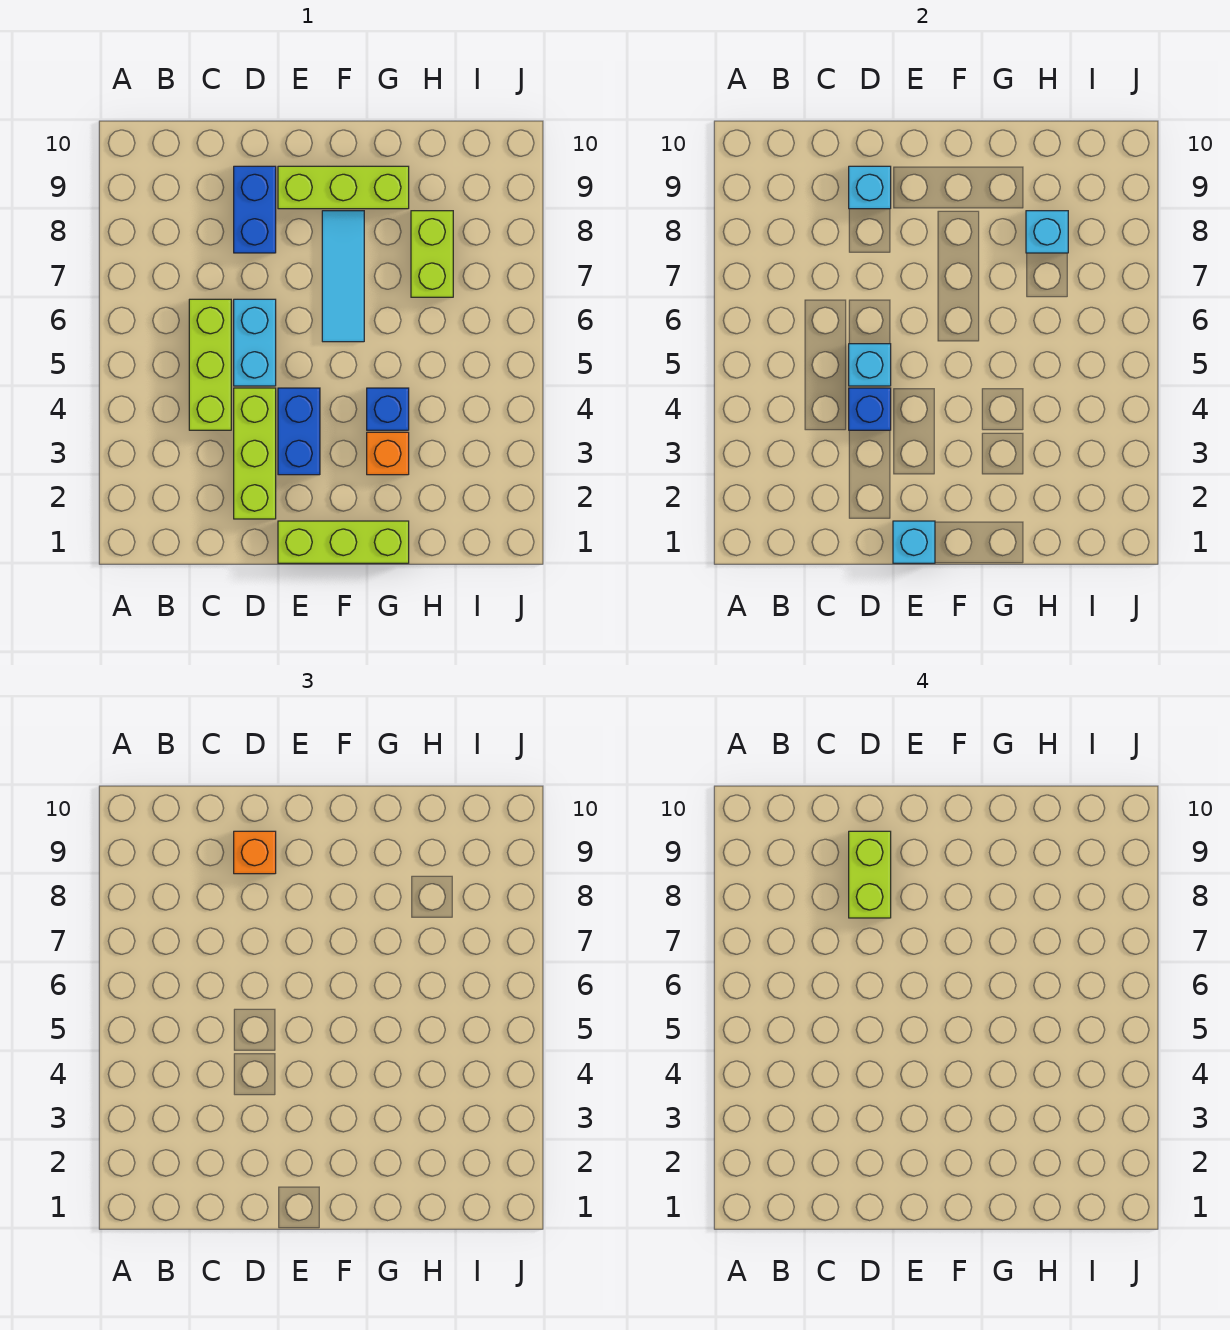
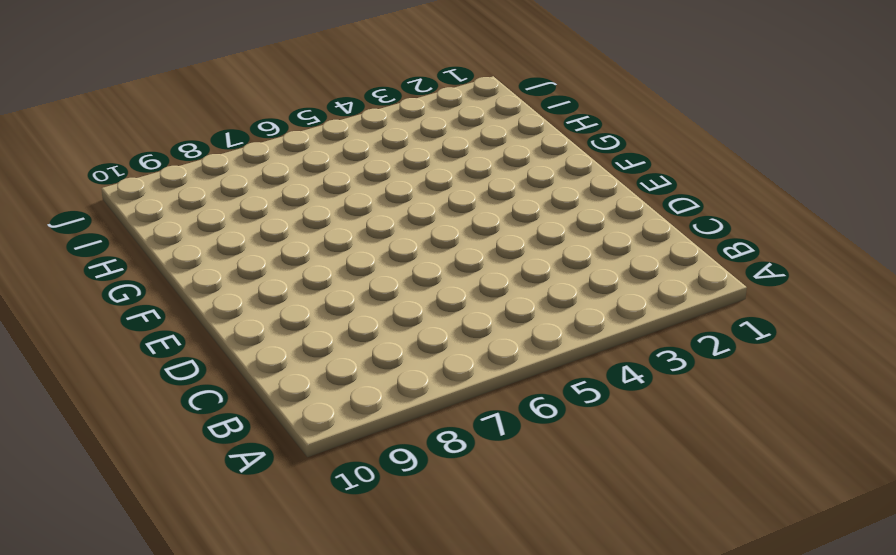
none -> lime brick C4:C6 level 1
none -> lime brick D2:D4 level 1
none -> cyan brick D5:D6 level 1

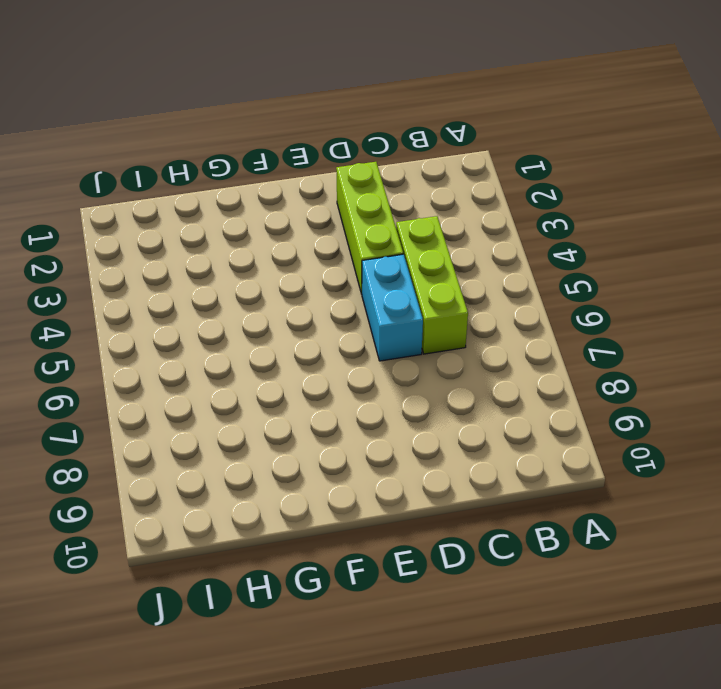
none -> blue brick D8:D9 level 1
none -> lime brick E1:G1 level 1
none -> blue brick E3:E4 level 1

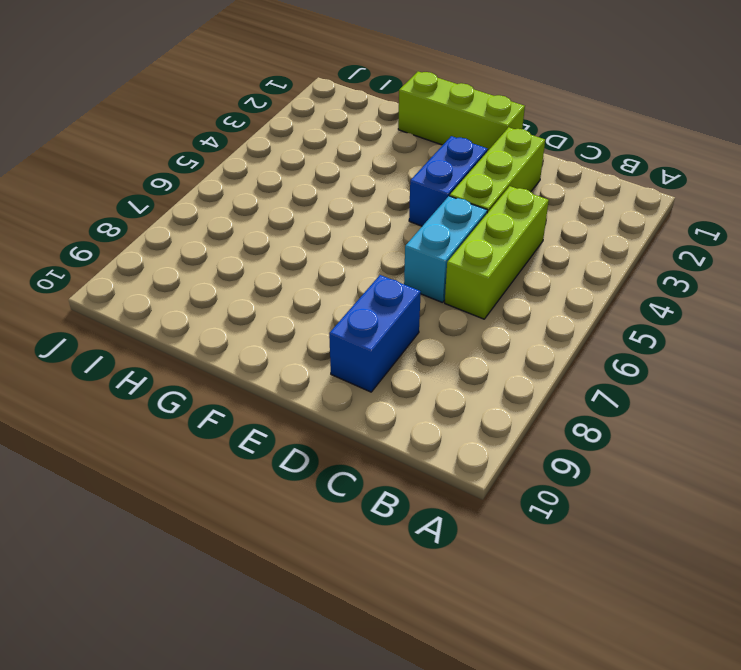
none -> lime brick E9:G9 level 1
none -> cyan tile F6:F8 level 1
none -> orange brick G3 level 1

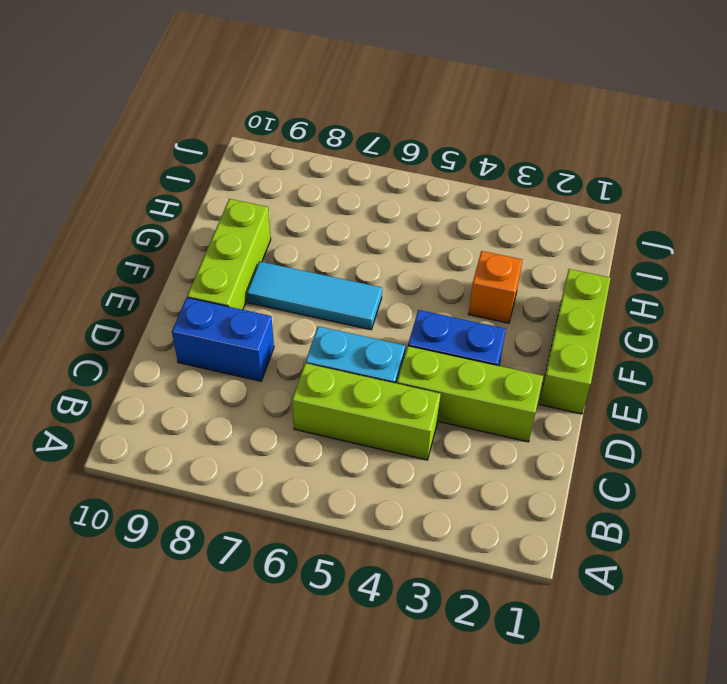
none -> blue brick G4 level 1
none -> lime brick H7:H8 level 1
none -> blue brick D4 level 2

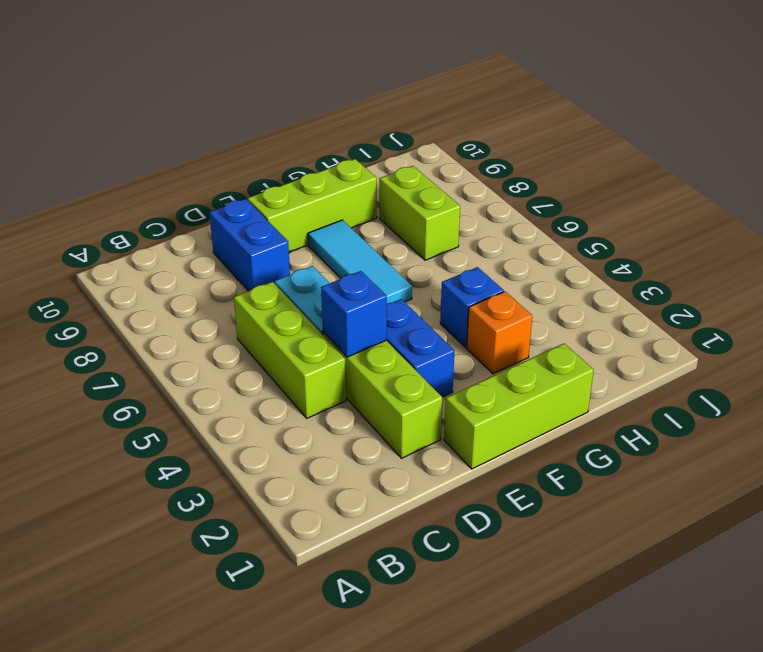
none -> cyan brick D5 level 2
none -> cyan brick D9 level 2
none -> cyan brick E1 level 2

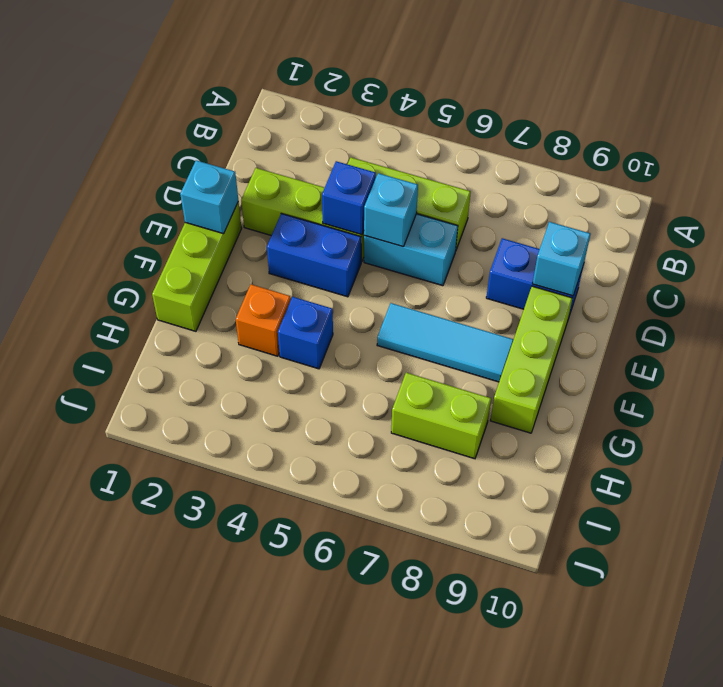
none -> cyan brick H8 level 2
none -> orange brick D9 level 3
none -> lime brick D8:D9 level 4

